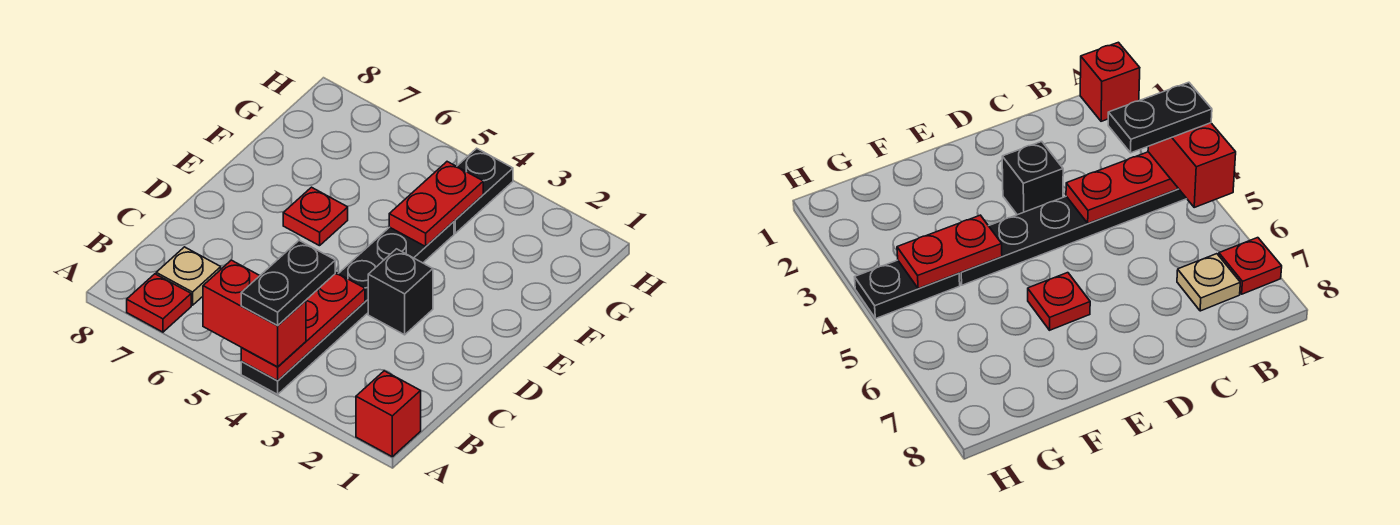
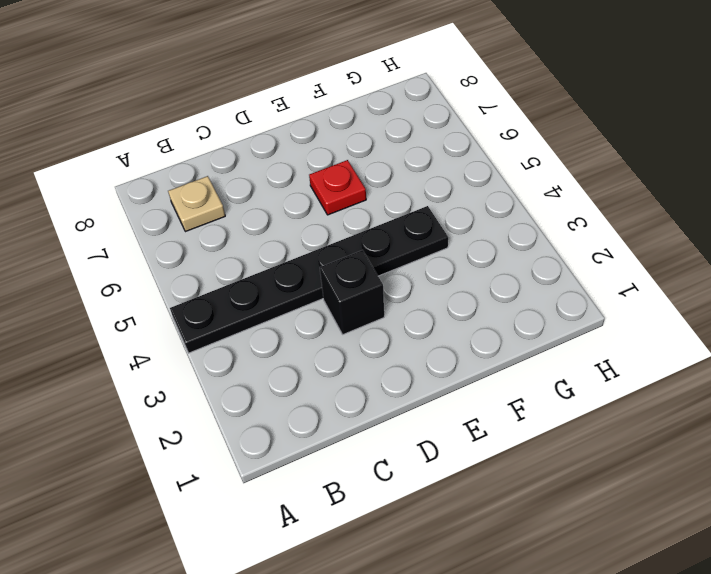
none -> red brick A1 level 1
none -> red plate A7 level 1

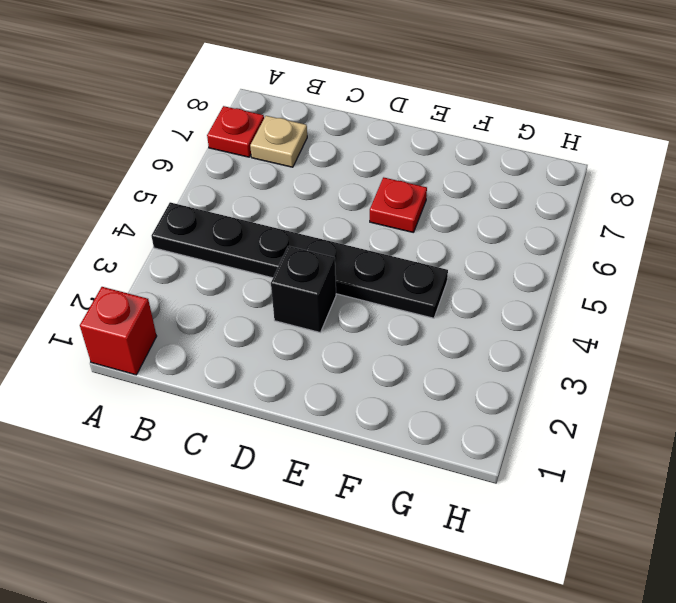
none -> black plate G4:H4 level 1
none -> red plate A4:C4 level 2

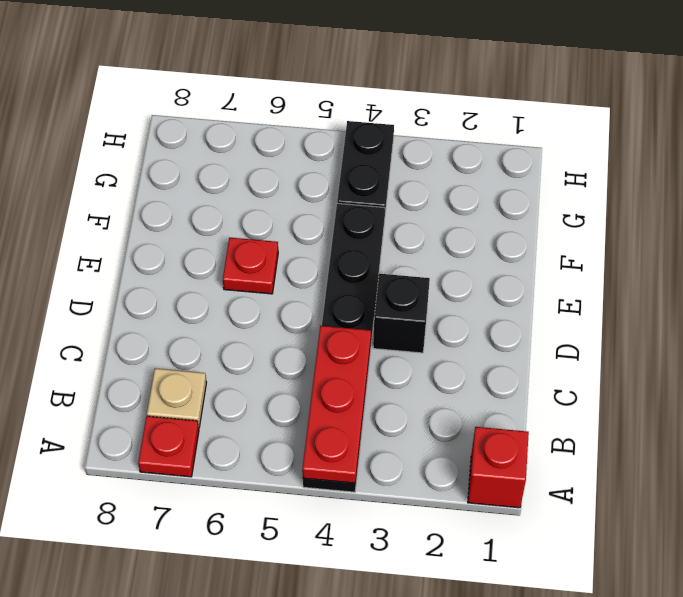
none -> red plate F4:G4 level 2
none -> red brick A4:A5 level 3

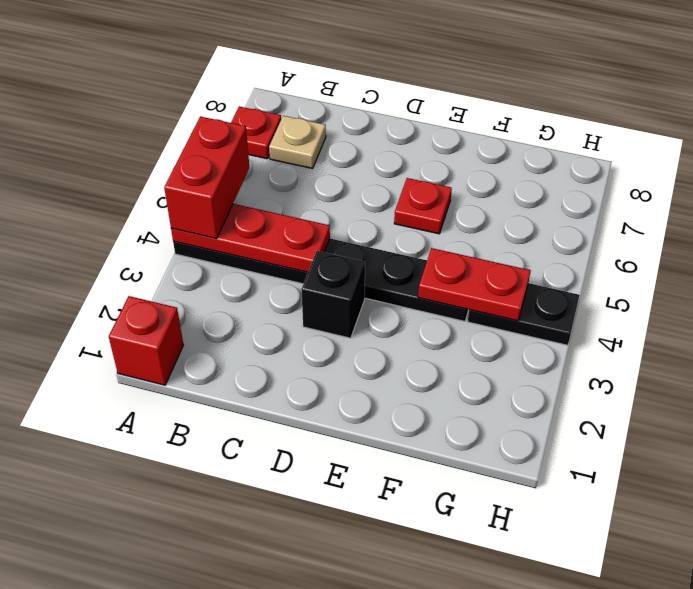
none -> black plate A4:B4 level 4

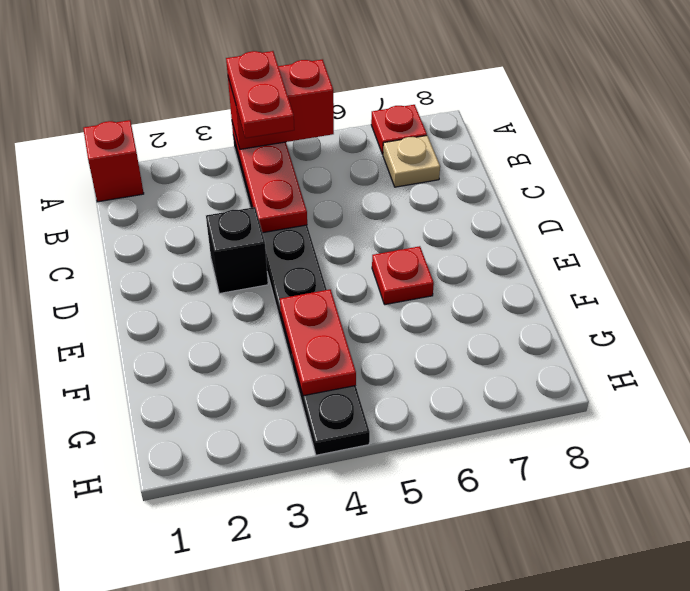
red plate A4:B4 level 4 -> black plate A4:B4 level 4

